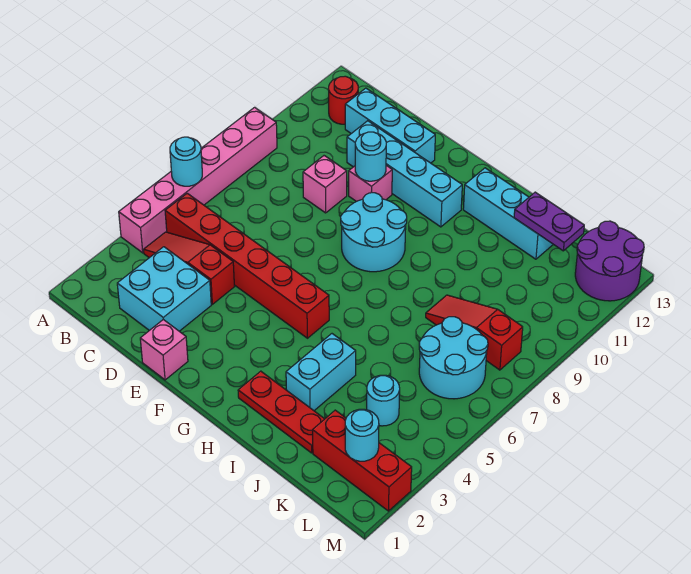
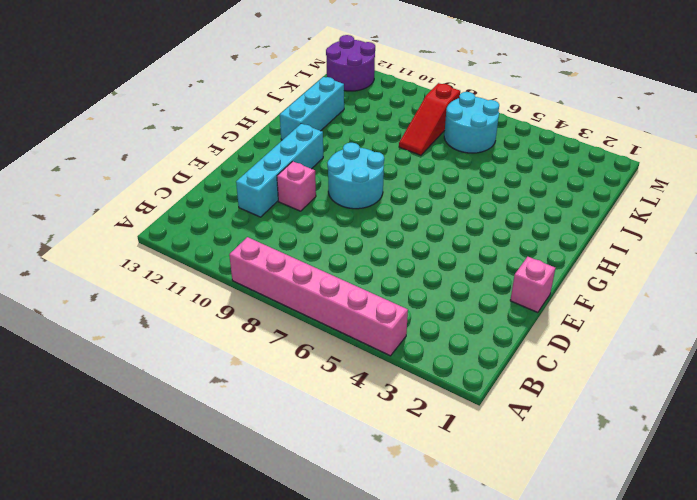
none -> red slope B4:D4 level 1 top D
none -> red brick B5:G5 level 1
none -> red round brick B12 level 1

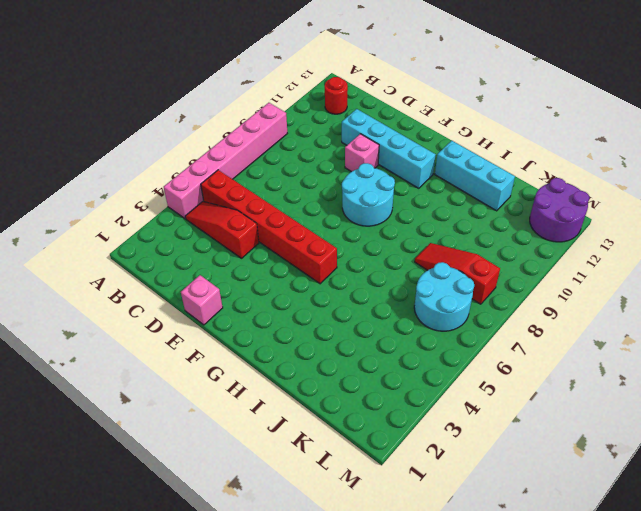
none -> cyan brick C2:D3 level 1
none -> cyan brick C12:E12 level 1
none -> pink brick D9 level 1

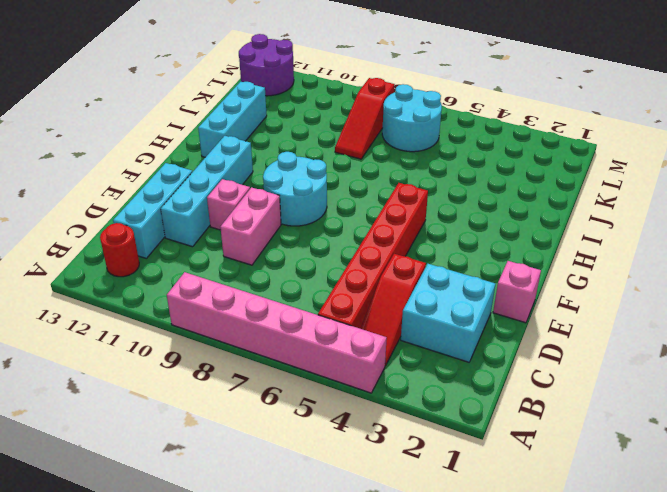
pink brick D9:E9 level 1 -> pink brick D9 level 1
none -> red plate H2:J2 level 1
none -> cyan brick I3:I4 level 1
none -> red brick K2:M2 level 1

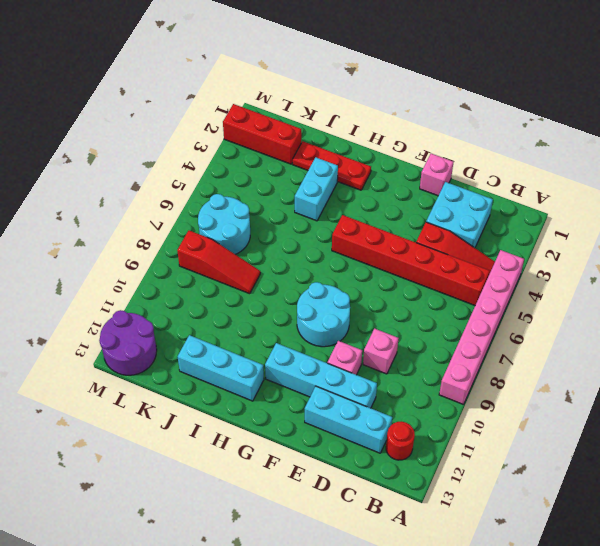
none -> cyan round brick K4 level 1
none -> cyan round brick A6 level 2
none -> cyan round brick E10 level 2

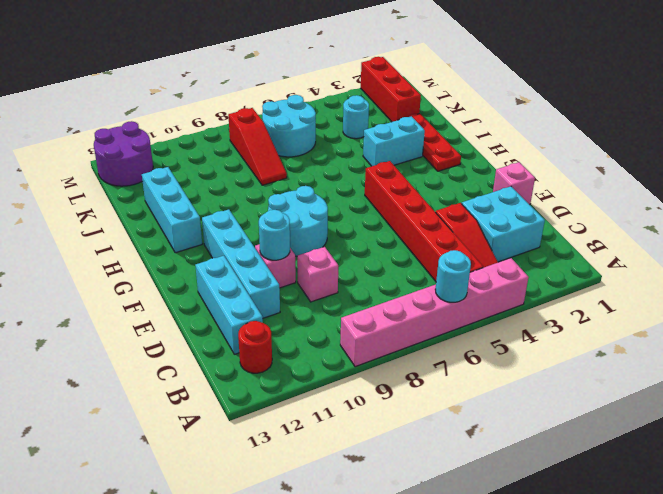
none -> purple plate J12:K12 level 2
none -> cyan round brick L2 level 2

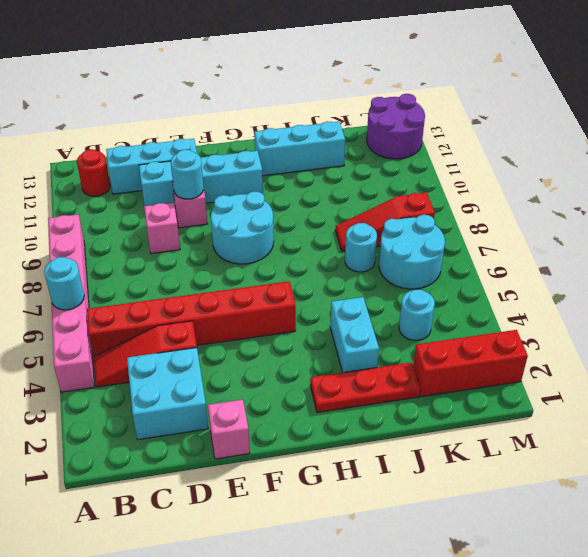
cyan round brick J7 level 1 -> cyan round brick L2 level 2
none -> purple plate J12:K12 level 2

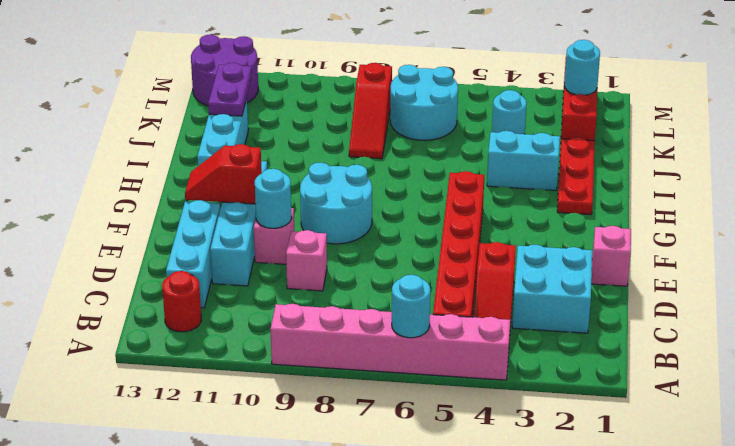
red slope F11:F12 level 2 top 11 -> none

